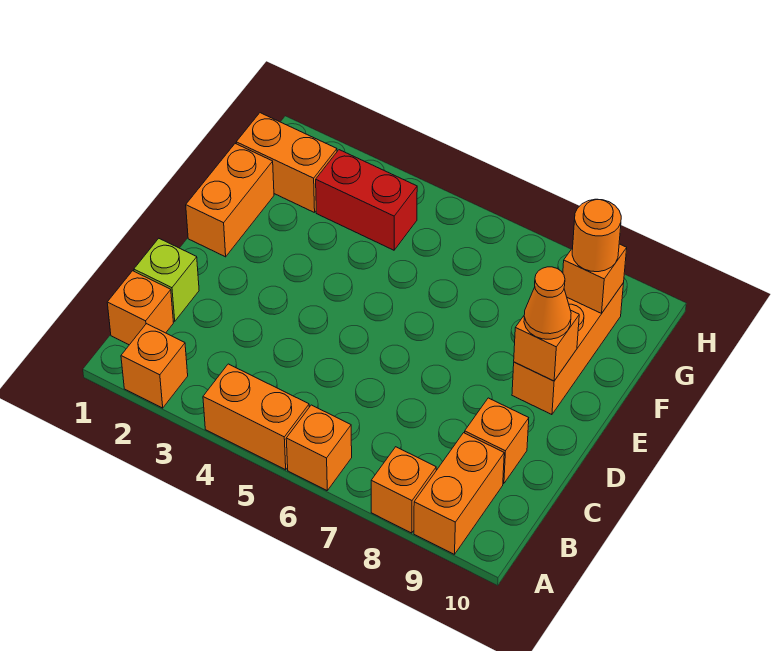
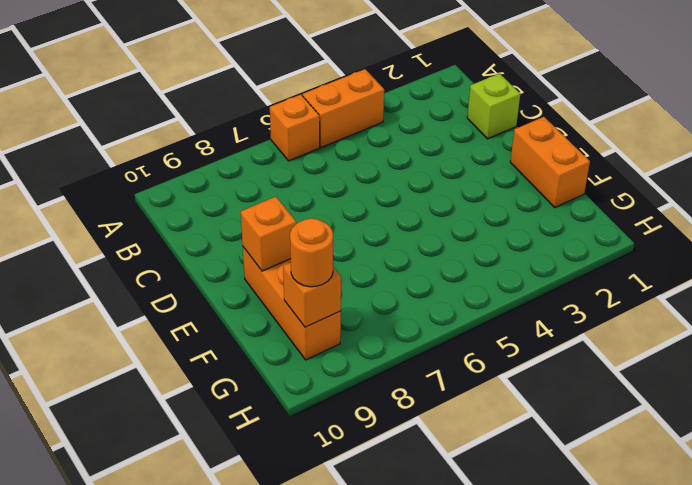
none -> orange brick A2 level 1
none -> orange brick A8 level 1
none -> orange brick A9:B9 level 1

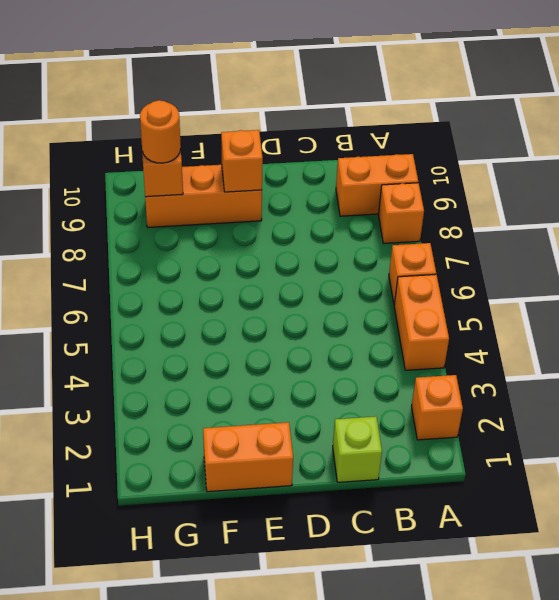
none -> orange brick B1 level 1
none -> orange brick C9 level 1
none -> orange brick G1:G2 level 1

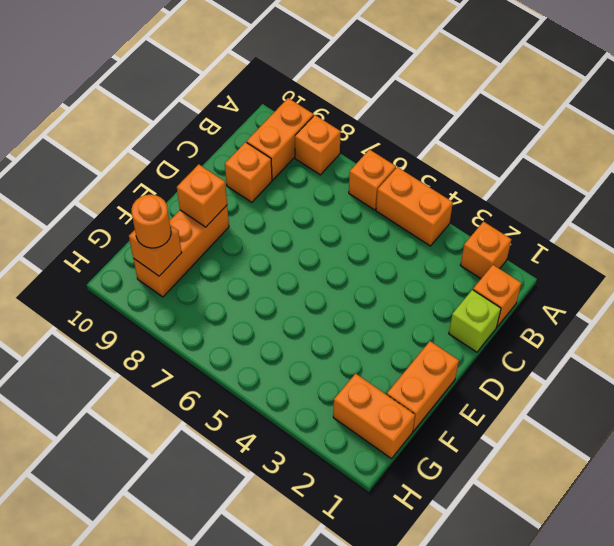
none -> red brick G3:G4 level 1
none -> orange cone E9 level 3

